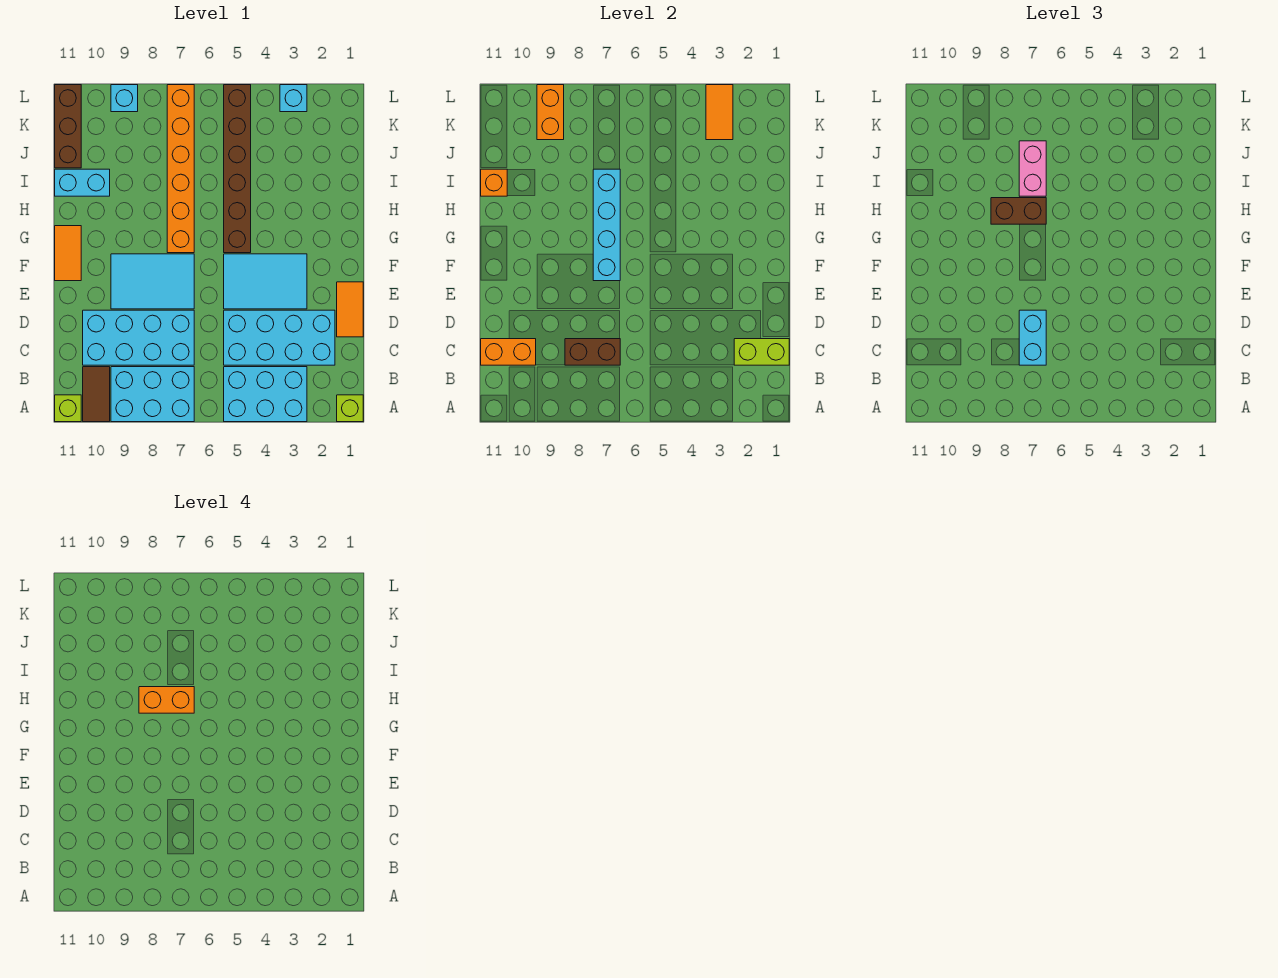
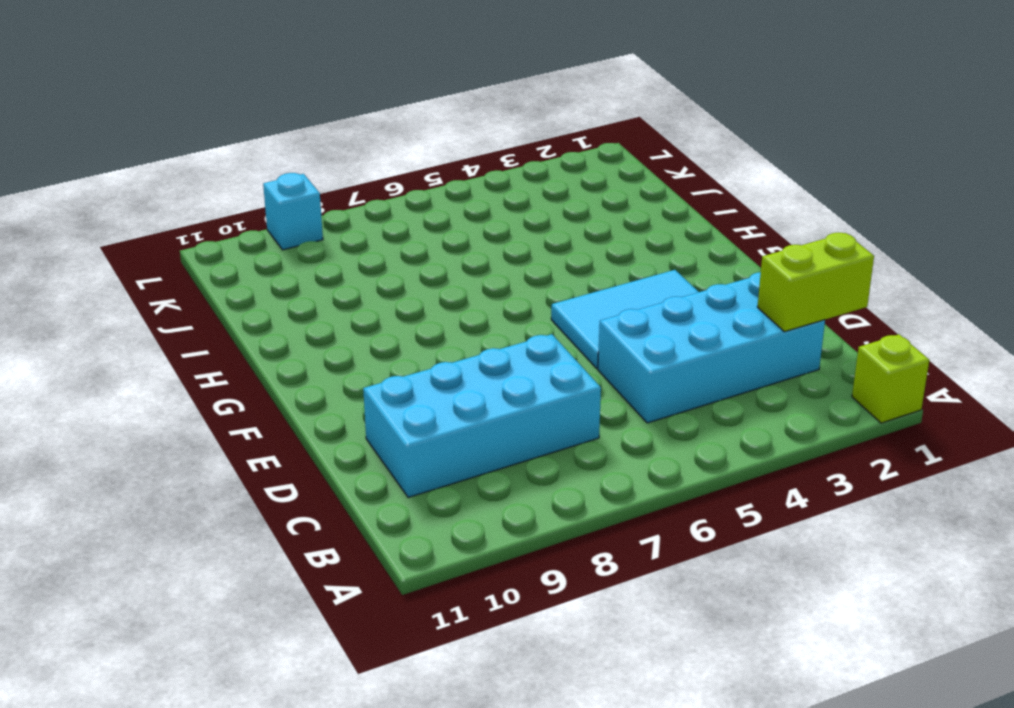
none -> cyan brick A3:B5 level 1
none -> cyan brick A7:B9 level 1
none -> brown tile A10:B10 level 1

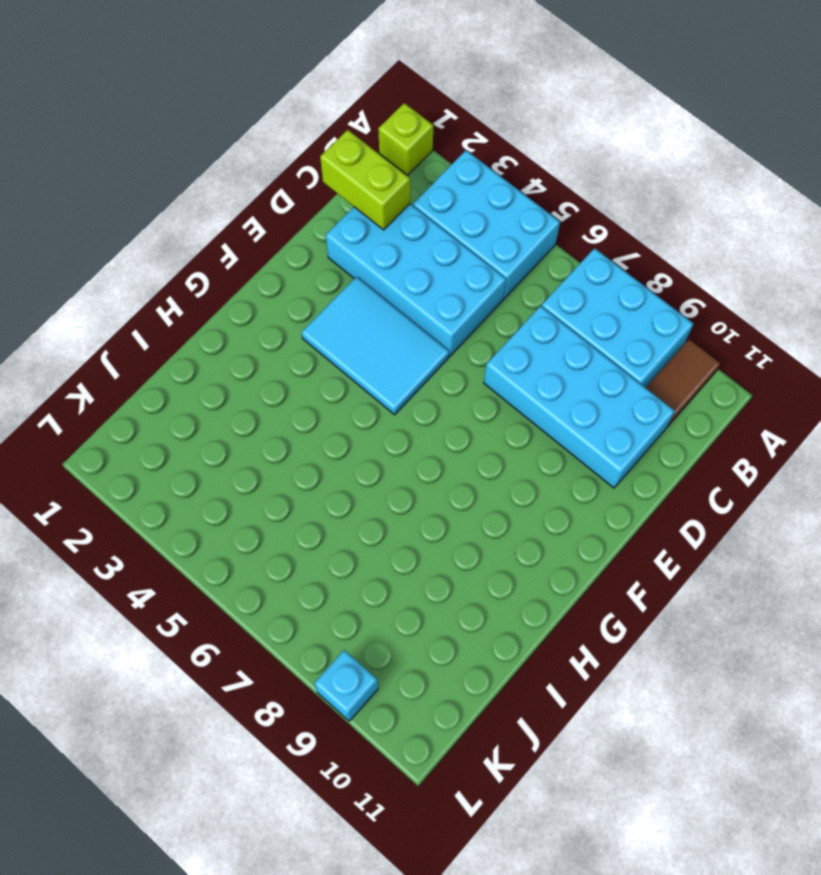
none -> lime brick A11 level 1
none -> orange tile D1:E1 level 1
none -> cyan tile E7:F9 level 1

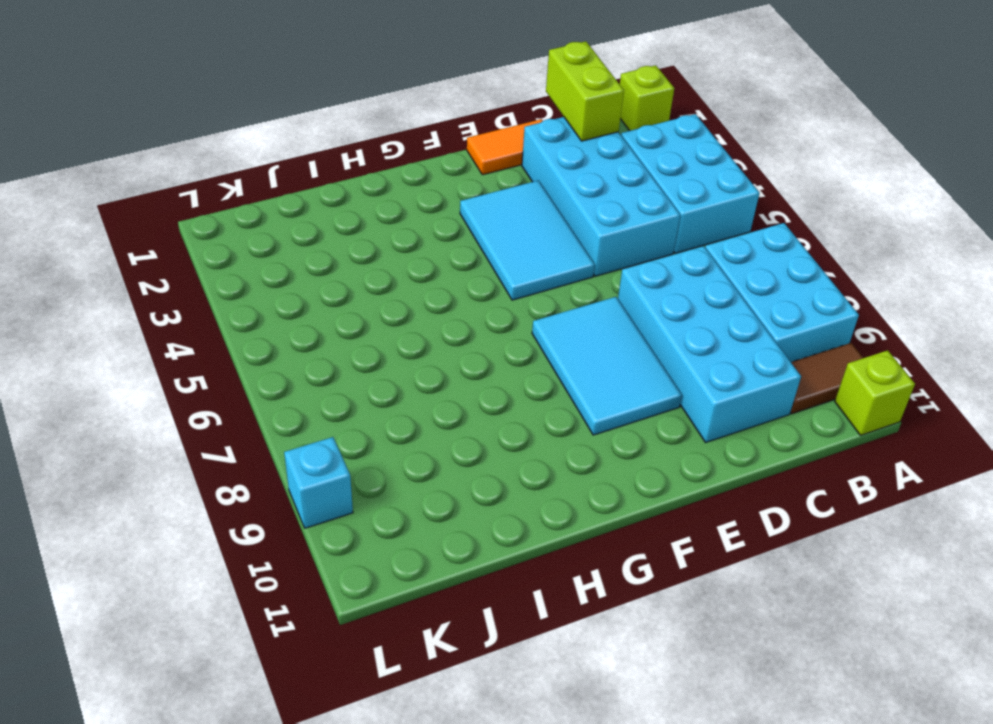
none -> orange tile F11:G11 level 1
none -> brown brick G5:L5 level 1
none -> orange brick G7:L7 level 1

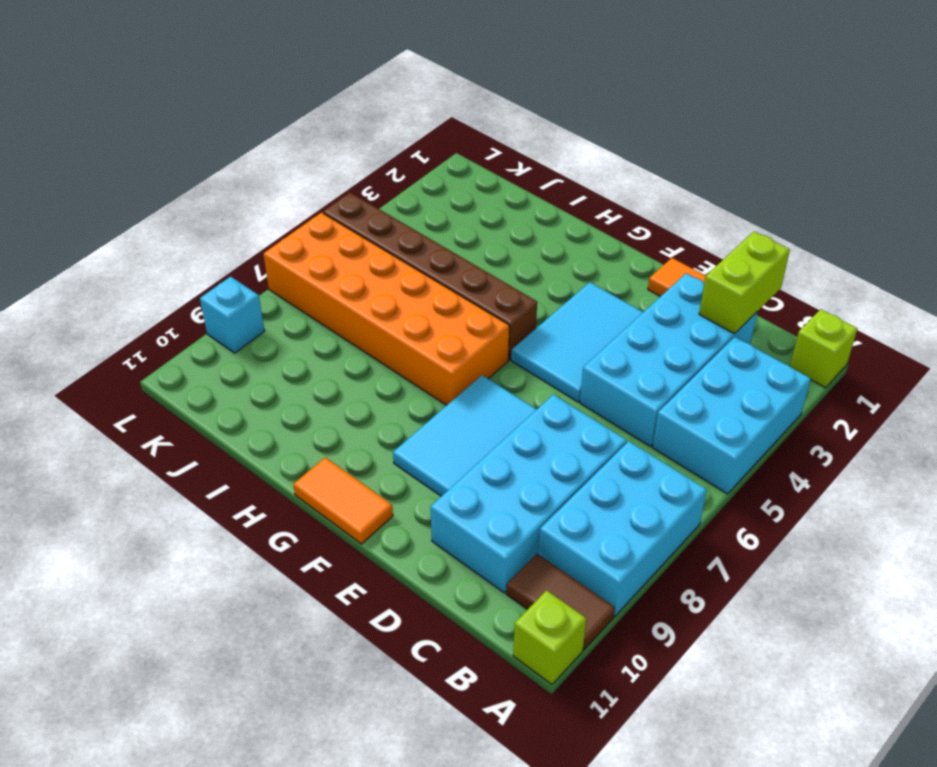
orange brick G6:L7 level 1 -> orange brick G7:L7 level 1
none -> cyan brick I10:I11 level 1
none -> brown brick J11:L11 level 1
none -> cyan brick L3 level 1

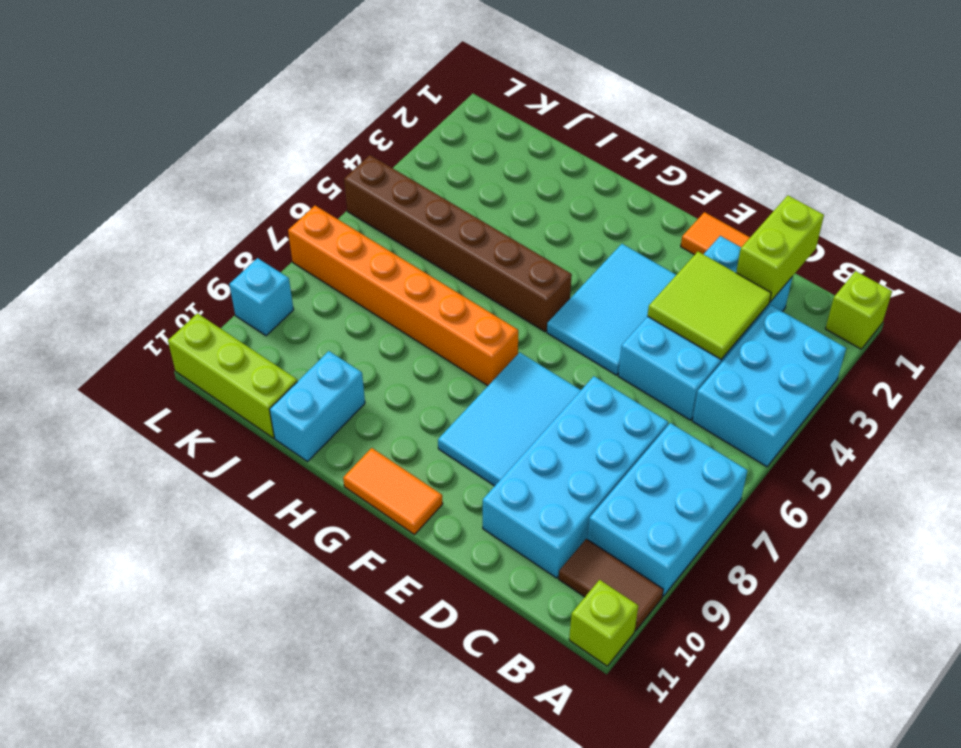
lime tile C3:D4 level 2 -> none
lime brick J11:L11 level 1 -> brown brick J11:L11 level 1
none -> cyan brick L3 level 1
none -> brown brick C7:C8 level 2
none -> orange brick C10:C11 level 2

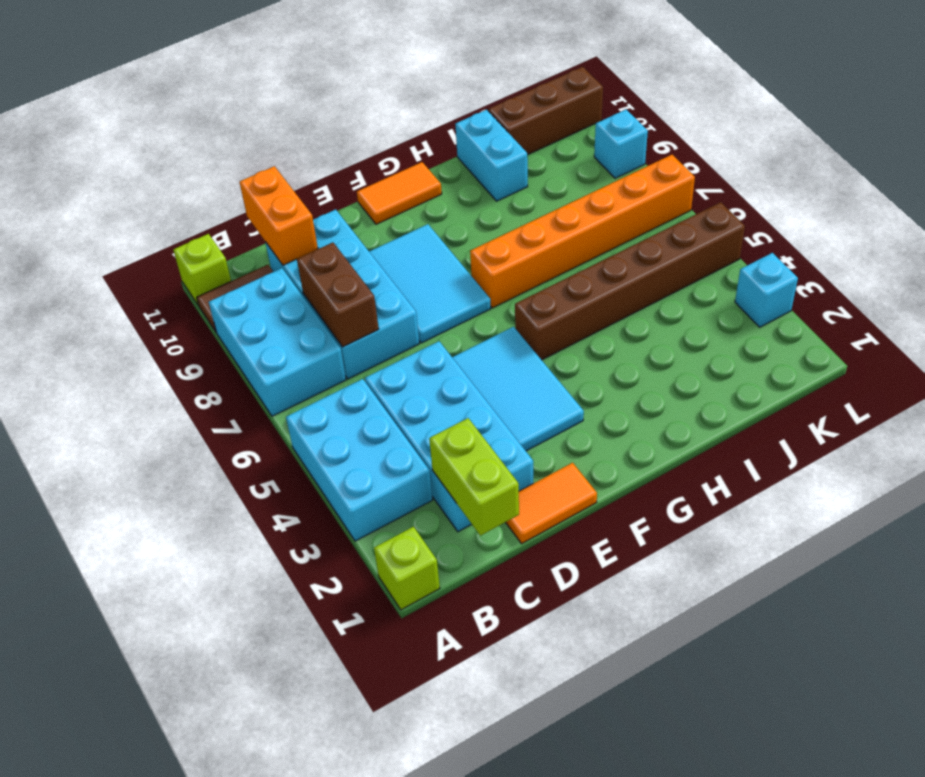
none -> cyan brick F7:I7 level 2
none -> orange brick I11 level 2
none -> orange tile K3:L3 level 2

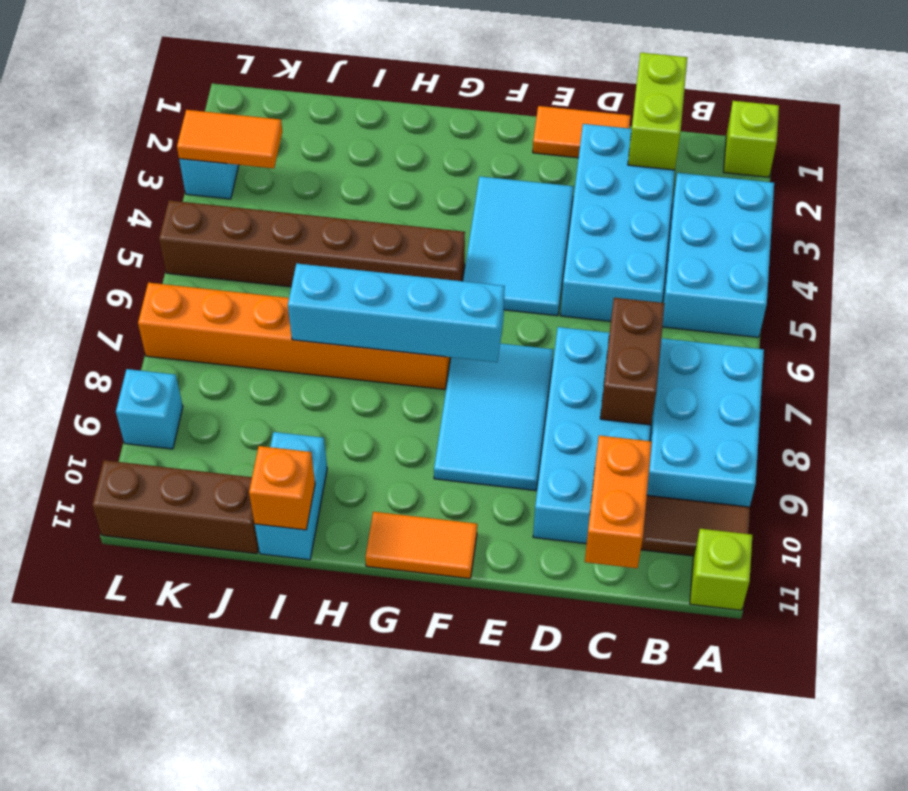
none -> orange brick K9:L9 level 2
none -> cyan brick C7:D7 level 3
none -> brown brick H7:H8 level 3

